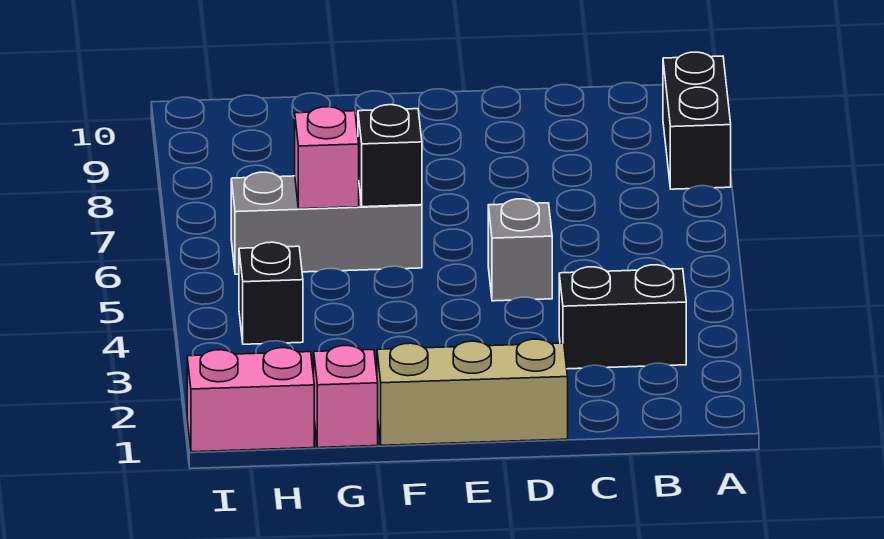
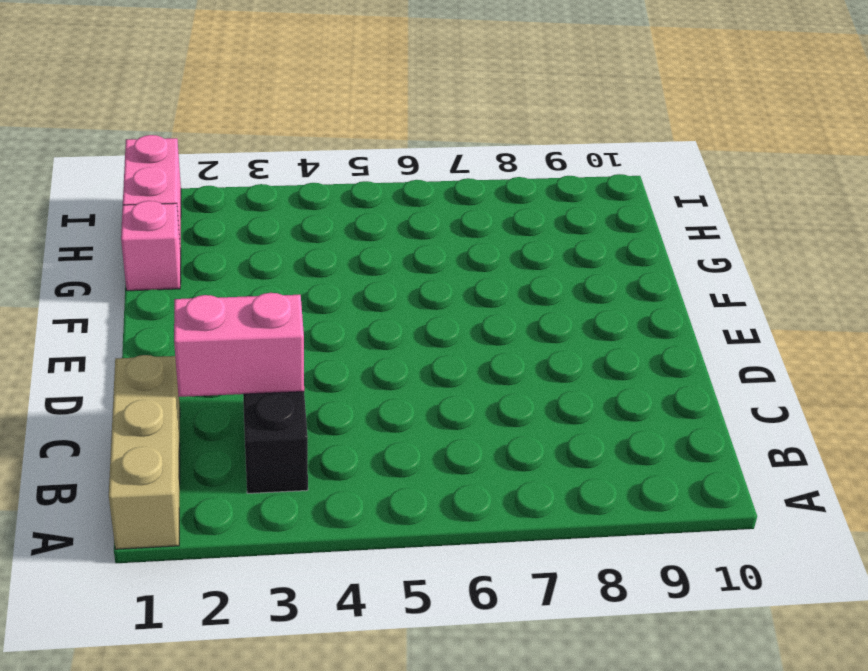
tan brick A1:C1 level 1 -> tan brick D1:F1 level 1
pink brick C2:C3 level 2 -> none
none -> black brick A8:A9 level 1
none -> grey brick D5 level 1

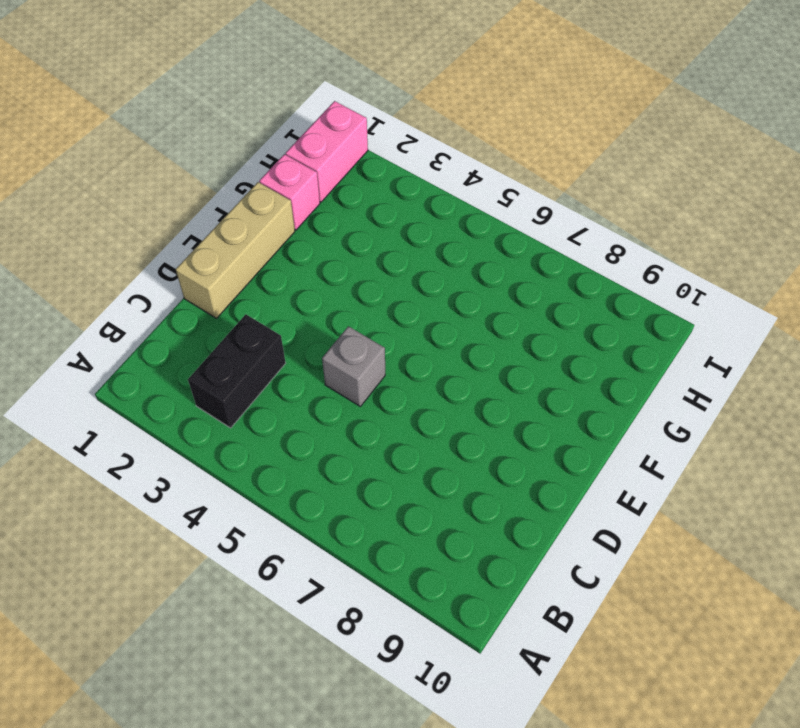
none -> black brick A8:A9 level 1
none -> grey brick F6:H6 level 1

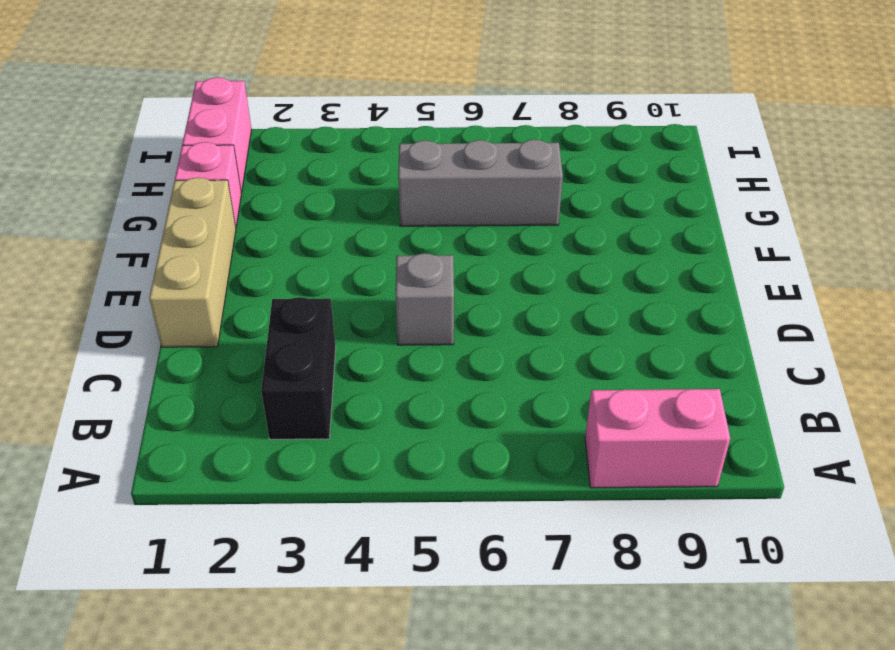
pink brick A8:A9 level 1 -> black brick A8:A9 level 1
grey brick G5:G7 level 1 -> grey brick F6:H6 level 1
none -> black brick H4 level 1
none -> black brick F6 level 2

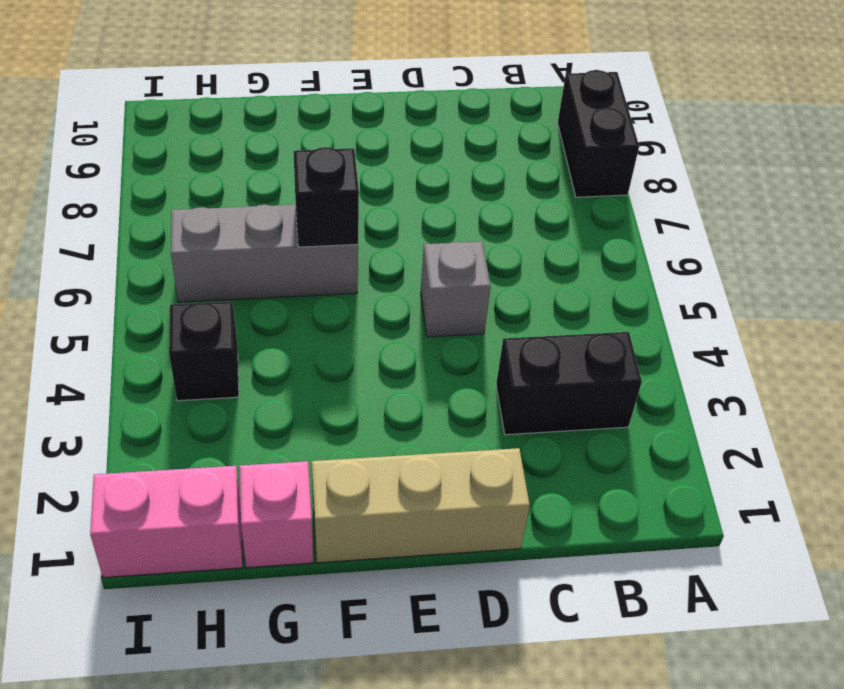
none -> pink brick G6 level 2

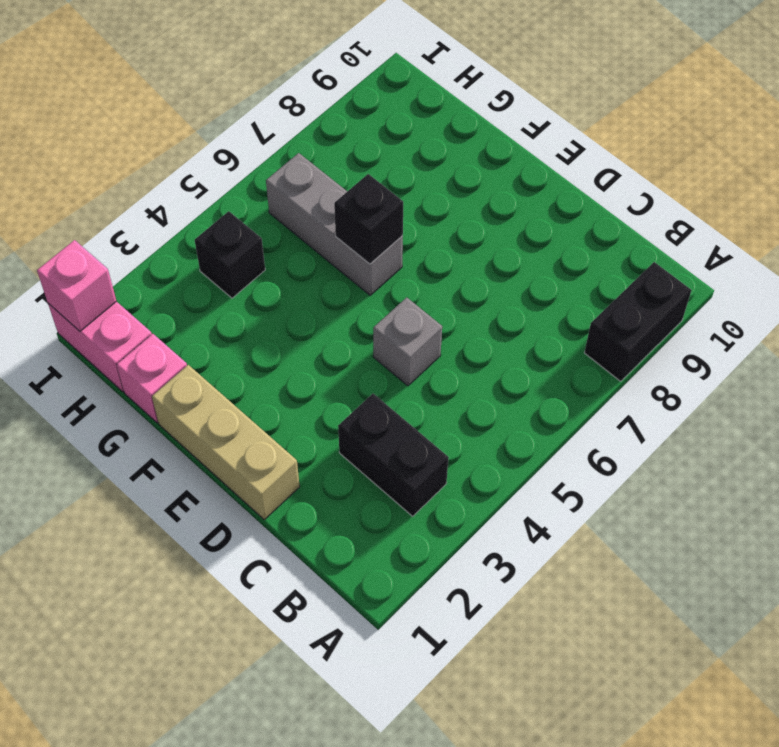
pink brick I1 level 2 -> pink brick G6 level 2

